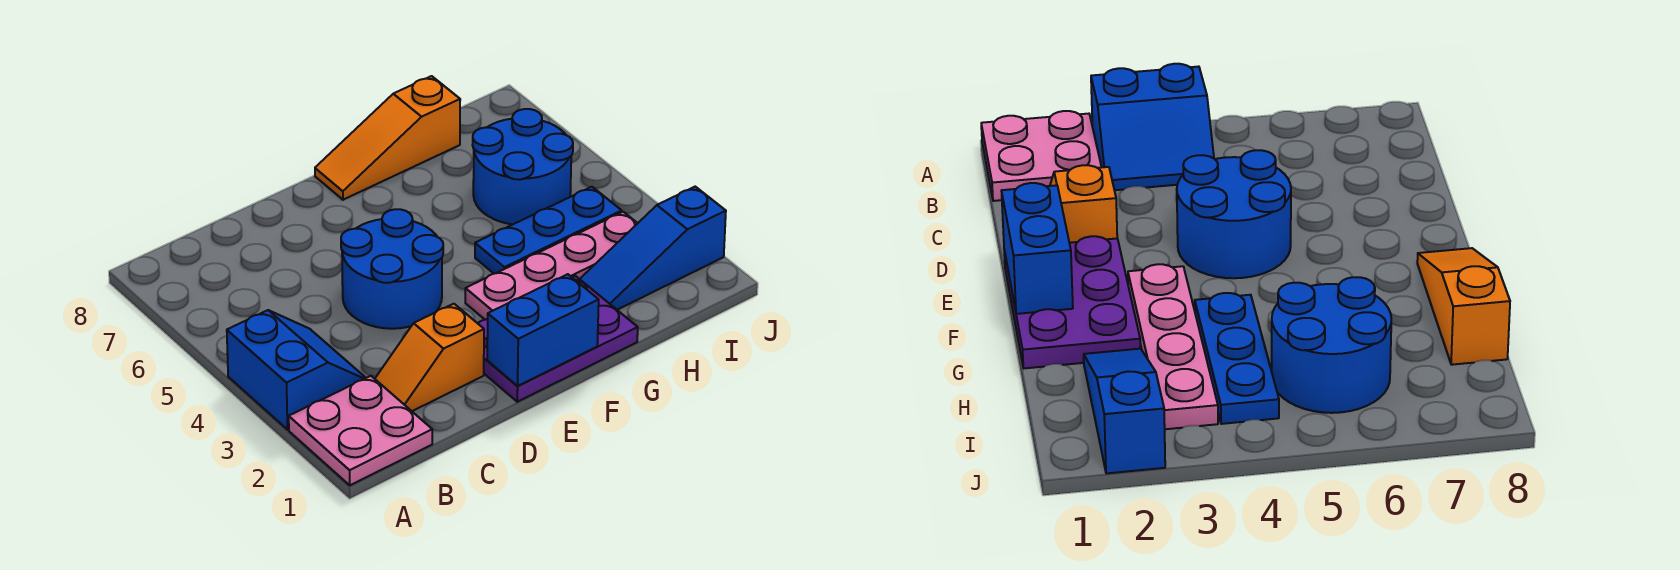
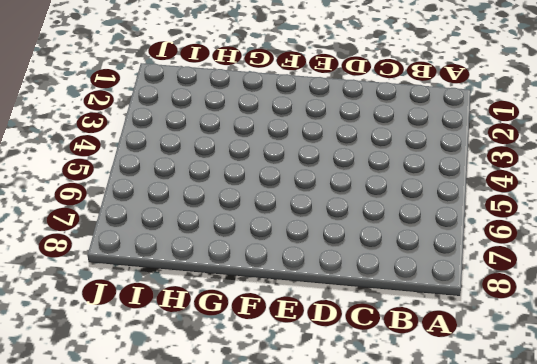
none -> pink plate A1:B2 level 1
none -> blue slope A3:B4 level 1 top A

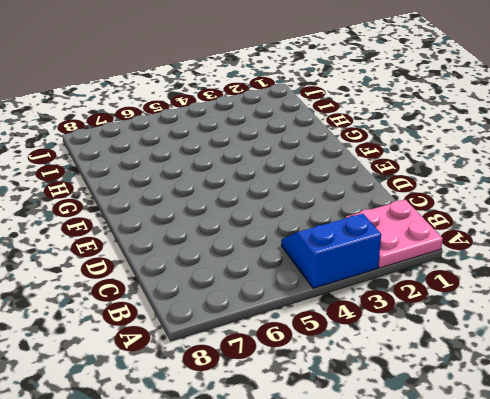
none -> orange slope C2:D2 level 1 top D
none -> blue round brick D4:E5 level 1

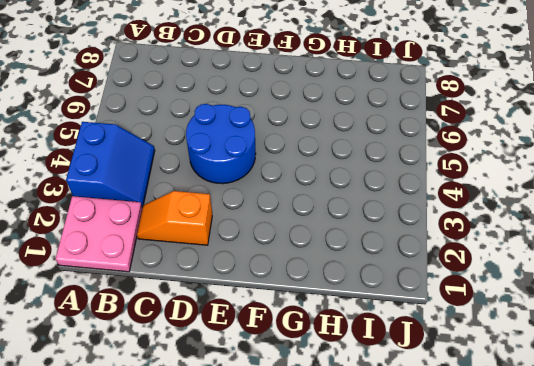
none -> purple plate E1:G2 level 1
none -> pink plate F3:I3 level 1

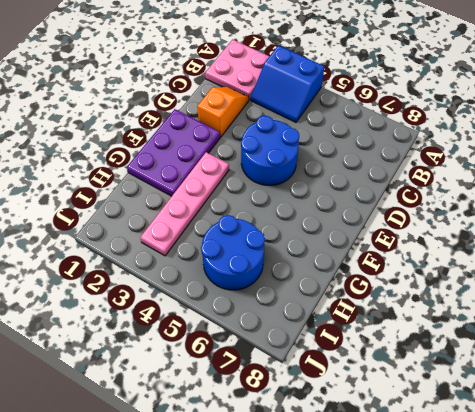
none -> orange slope F8:H8 level 1 top H
none -> blue plate G4:I4 level 1

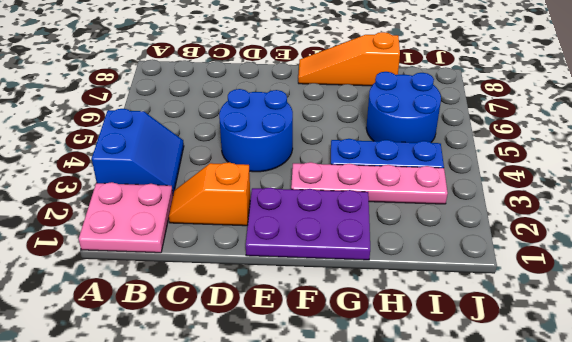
none -> blue slope H2:J2 level 1 top J
none -> blue brick E1:F1 level 2

